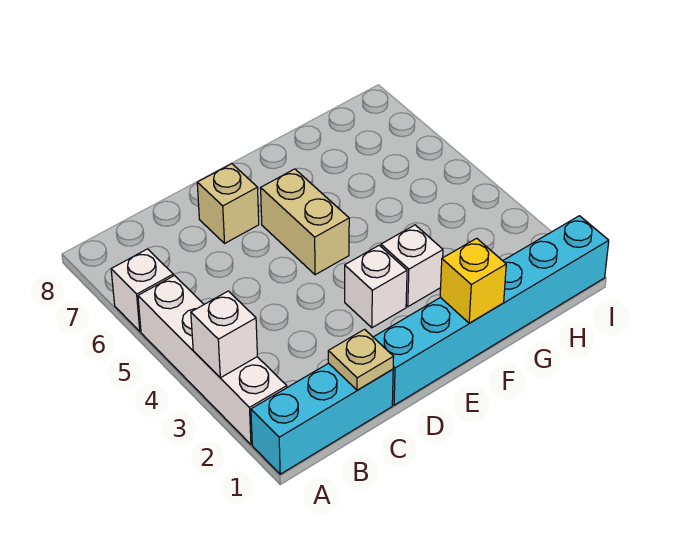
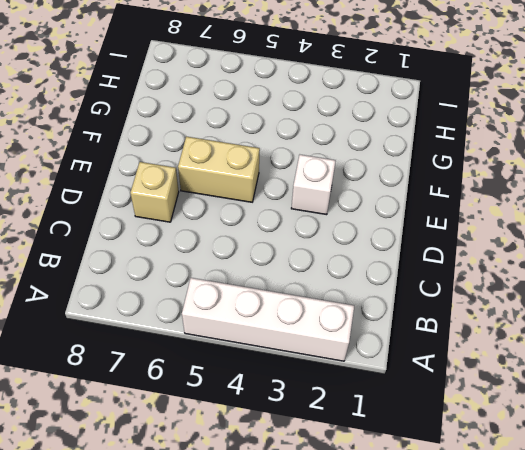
none -> cyan brick A1:C1 level 1
none -> white brick A6 level 1

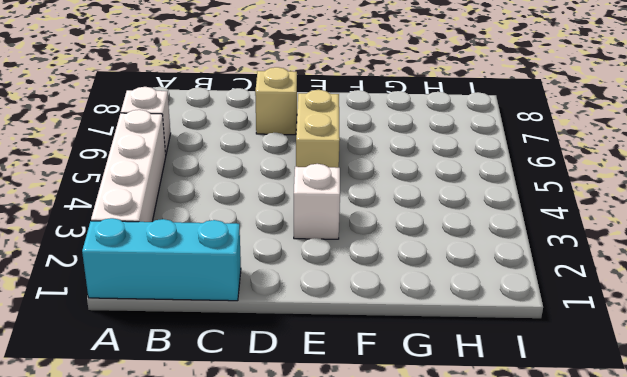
none -> cyan brick D1:I1 level 1
none -> white brick F3 level 1

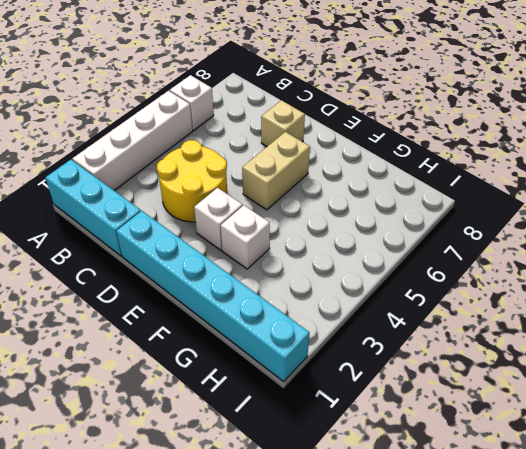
yellow round brick C3:D4 level 1 -> none
none -> white brick A3 level 2
none -> tan plate C1 level 2

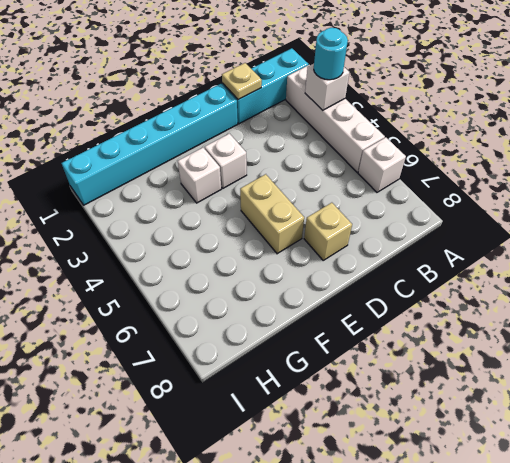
cyan round brick A3 level 3 -> none
none -> yellow brick F1 level 2

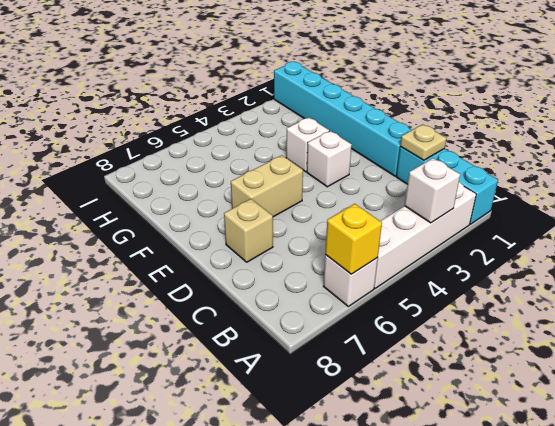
yellow brick A6 level 2 -> yellow brick F1 level 2

